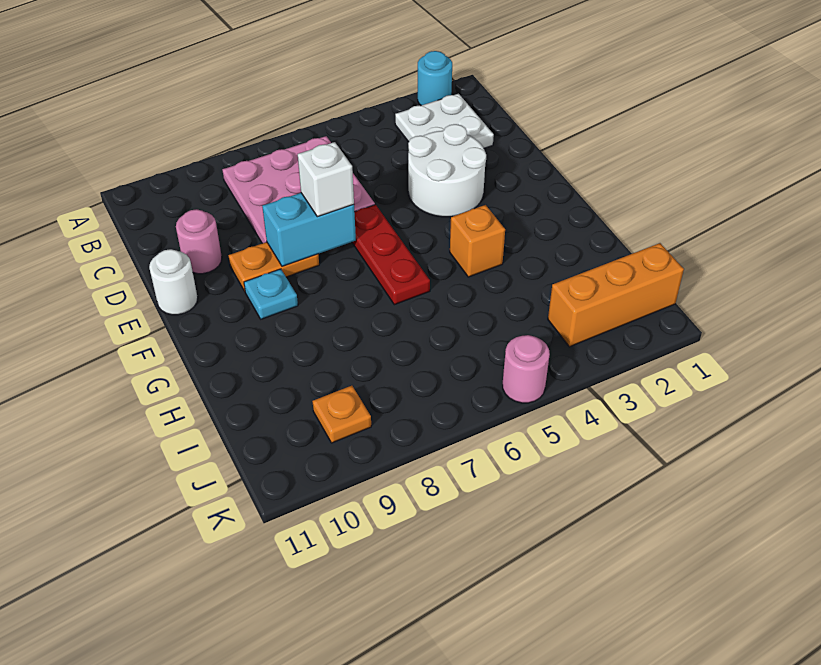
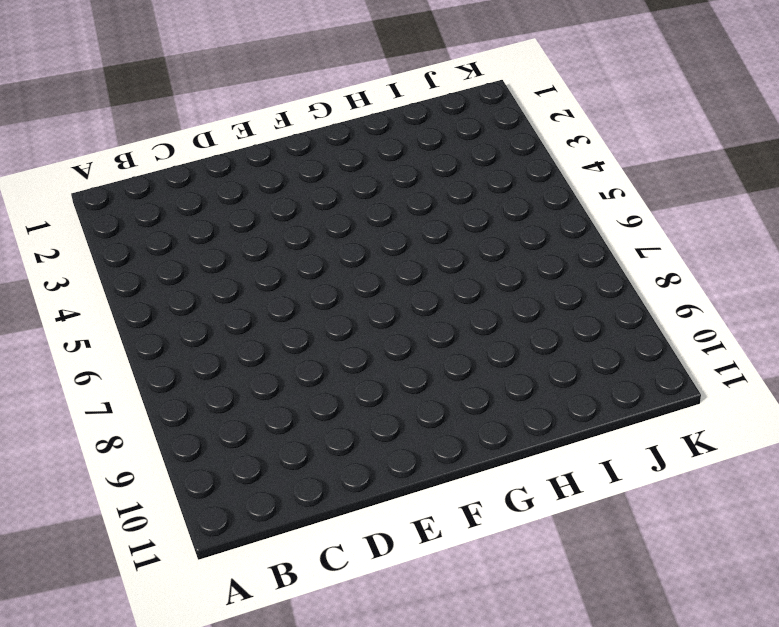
none -> cyan round brick A2 level 1
none -> white plate B2:C3 level 1
none -> pink plate B6:D8 level 1

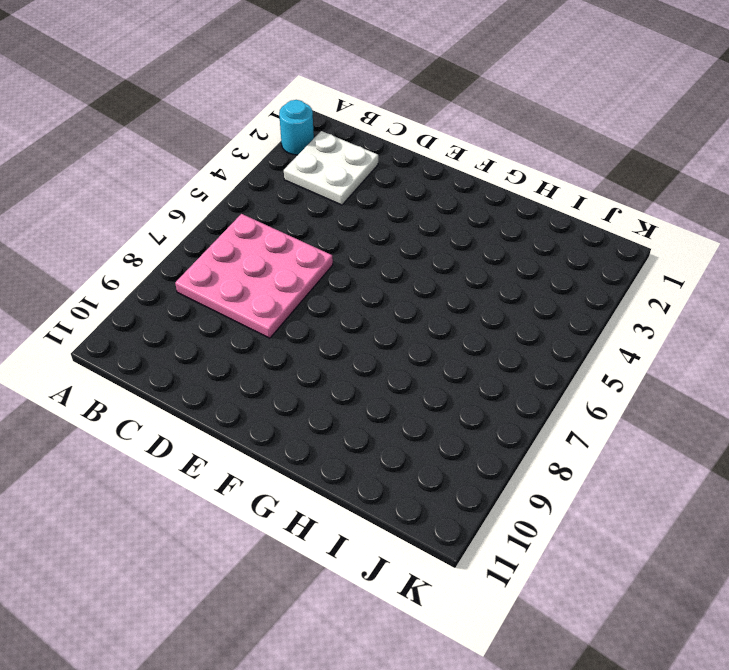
none -> white round brick D3:E4 level 1
none -> pink round brick D10 level 1
none -> red plate E6:G6 level 1

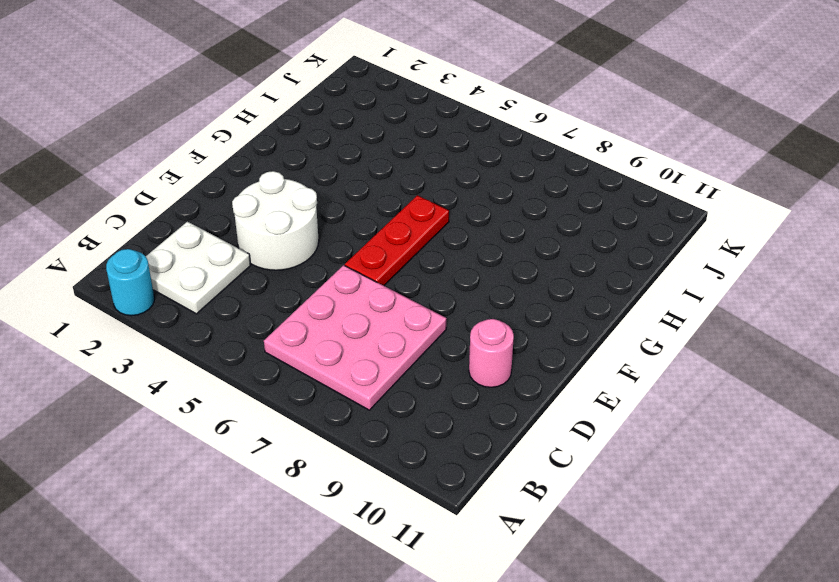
none -> orange plate E8:E9 level 1
none -> white round brick E11 level 1
none -> cyan plate F9 level 1

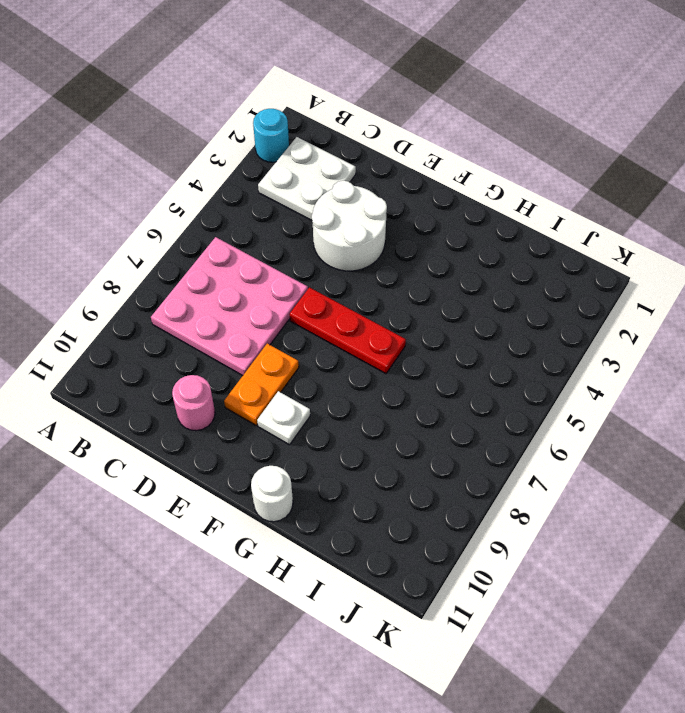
white plate F9 level 1 -> cyan plate F9 level 1
white round brick G11 level 1 -> white round brick E11 level 1
none -> orange brick G4 level 1
none -> orange brick J1:J3 level 1
none -> orange plate J9 level 1

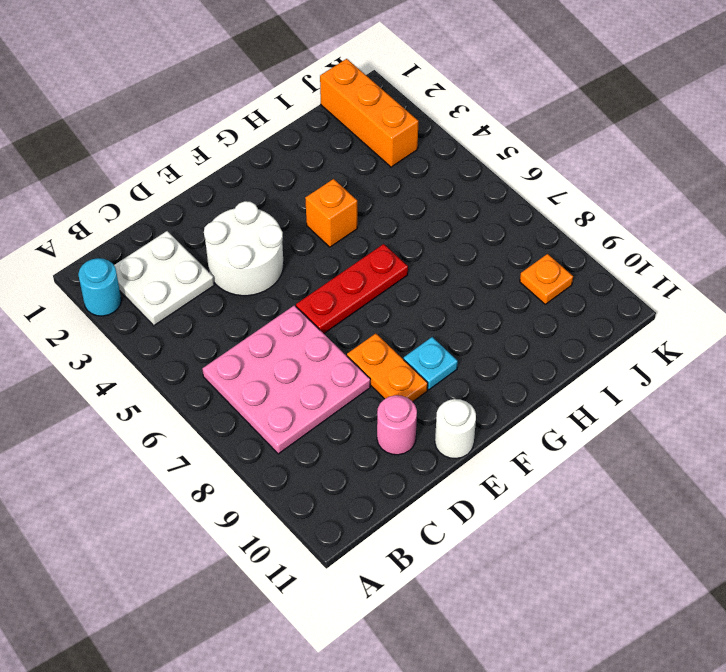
none -> pink round brick K5 level 1
none -> cyan brick E7:E8 level 2
none -> white brick E7 level 3

